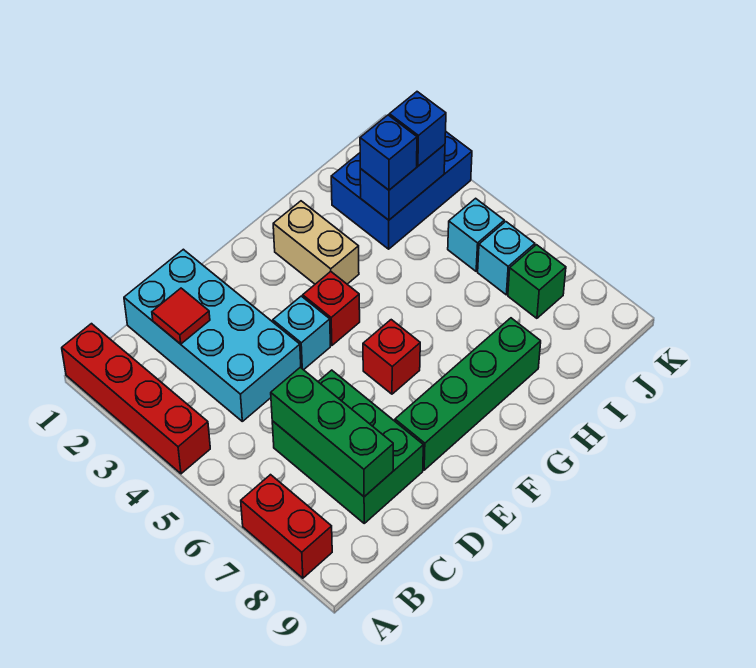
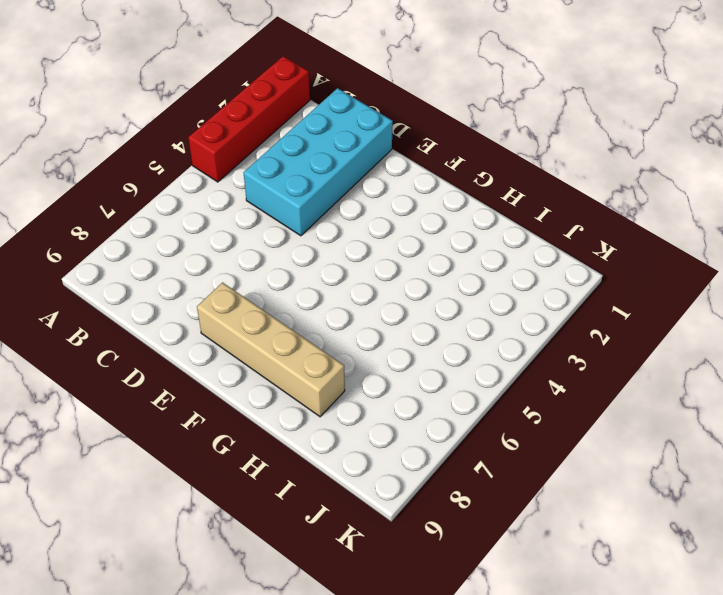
tan brick E8:H8 level 1 -> green brick E8:H8 level 1
none -> red brick A7:A8 level 1
none -> green brick C6:D8 level 1
none -> cyan brick E4 level 1

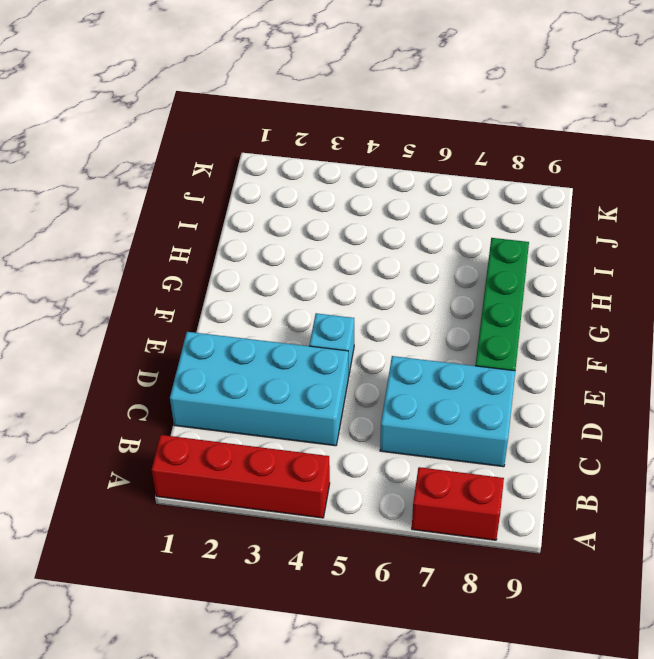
cyan brick C6:D8 level 1 -> green brick C6:D8 level 1
none -> red brick F4 level 1
none -> red brick F6 level 1
none -> tan brick G2:G3 level 1

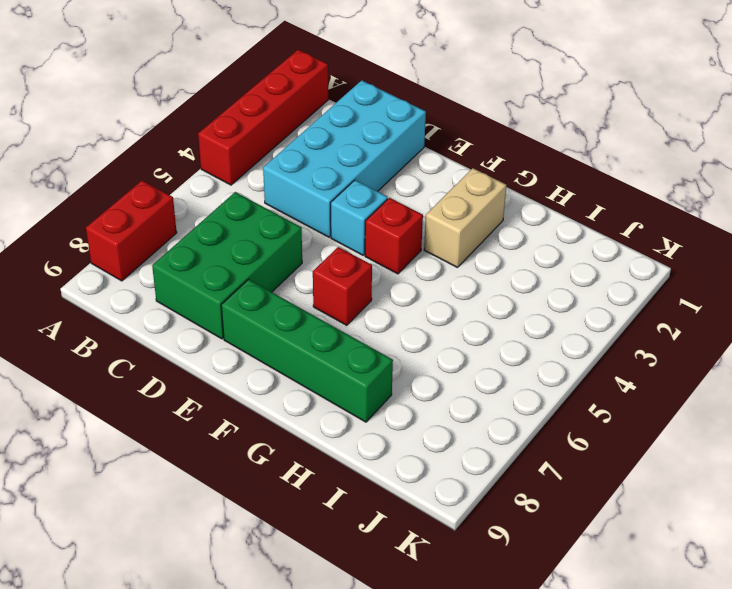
none -> blue brick I2:K3 level 1
none -> cyan brick J5 level 1
none -> cyan brick J6 level 1

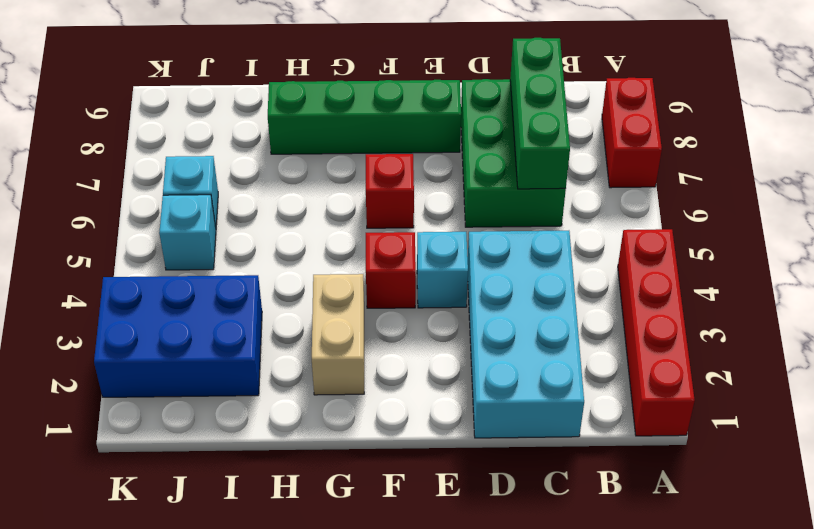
none -> green brick J7 level 1
none -> red tile C2 level 2
none -> blue brick I3:J3 level 2

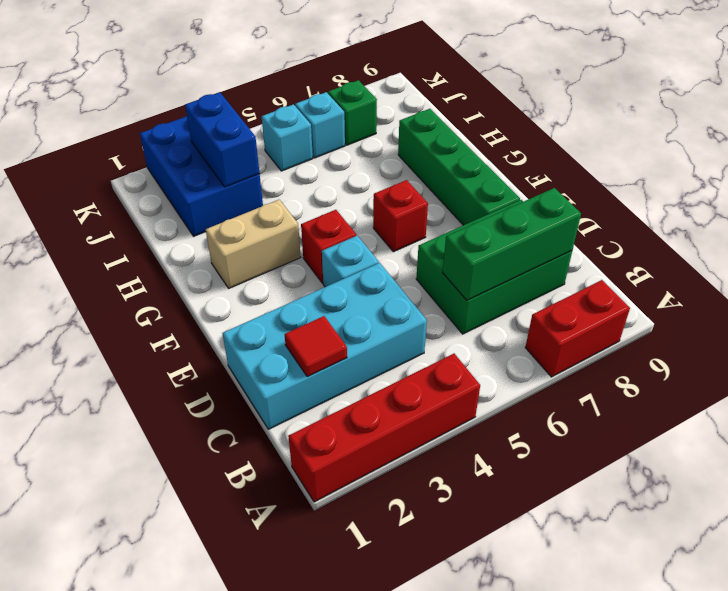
none -> blue brick I3 level 3
none -> blue brick J3 level 3

